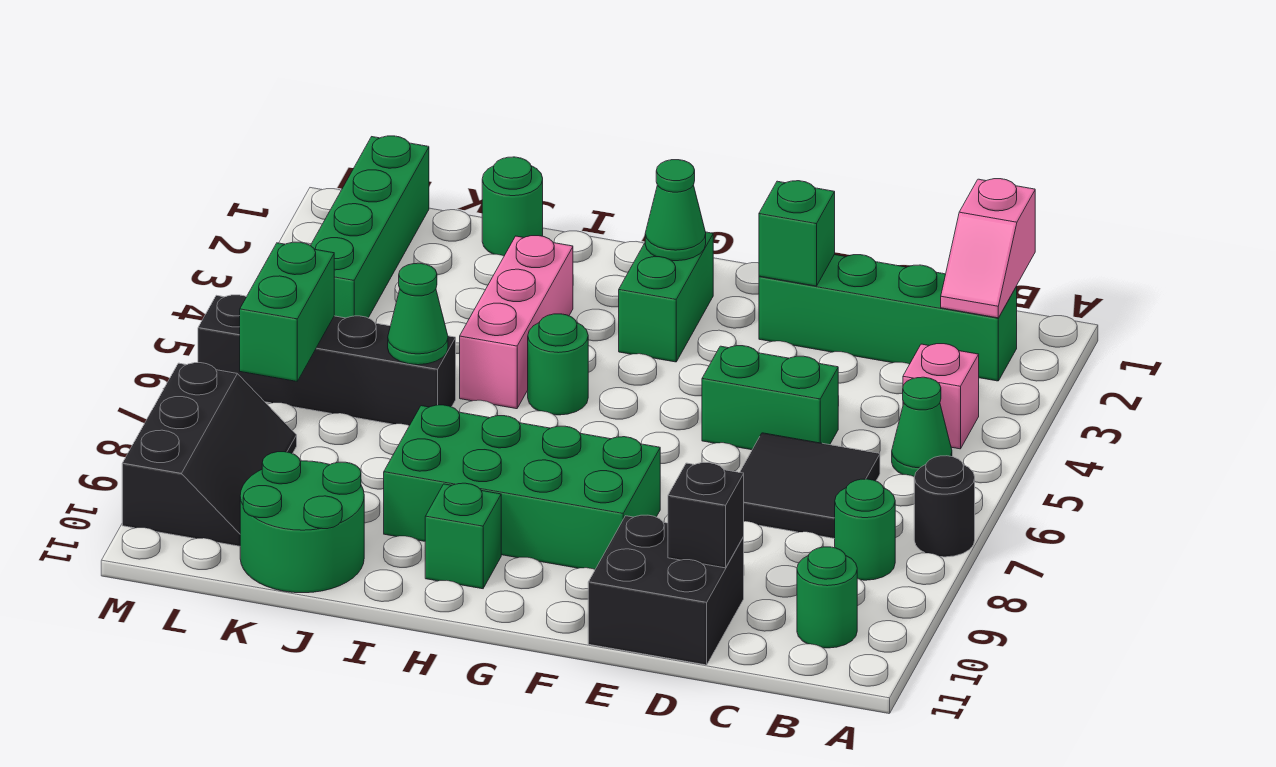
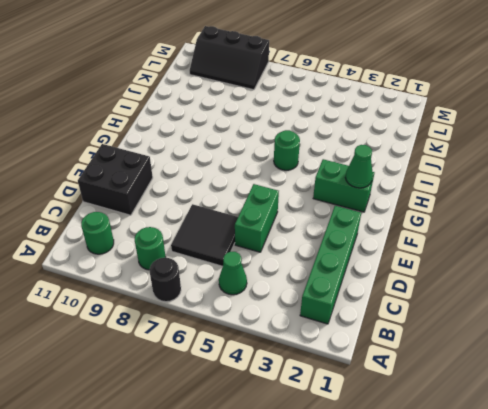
none -> pink brick B4 level 1
none -> green brick F8:I9 level 1
none -> green brick H10 level 1

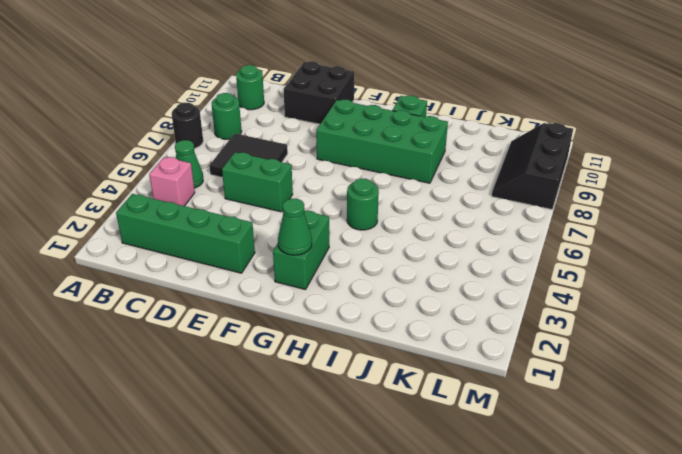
none -> pink brick I3:I5 level 1
none -> green round brick J1 level 1
none -> black brick J6:M6 level 1

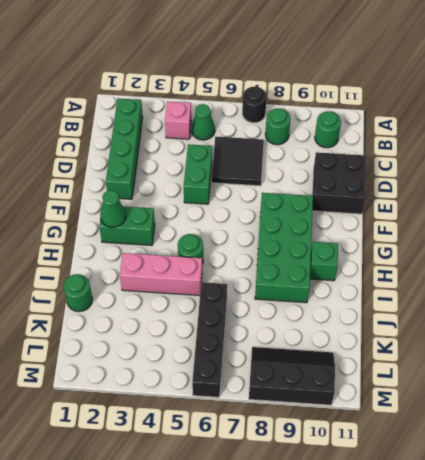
none -> green round brick J10:K11 level 1
none -> green brick L1:L4 level 1
none -> pink slope B1:B2 level 2 top 1

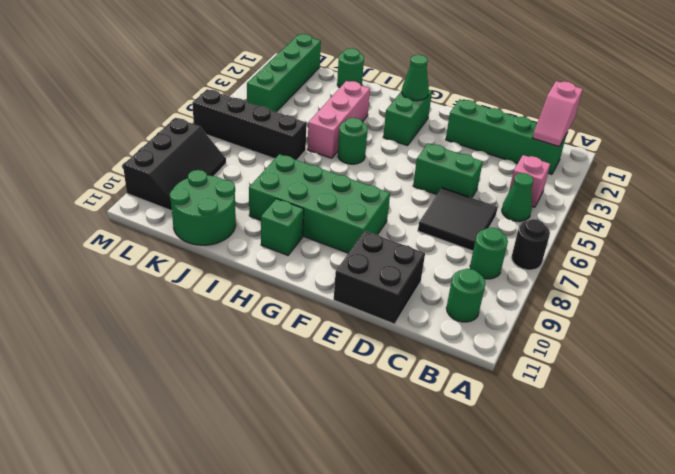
none -> black brick D10 level 2
none -> green brick E2 level 2
none -> green cone J6 level 2

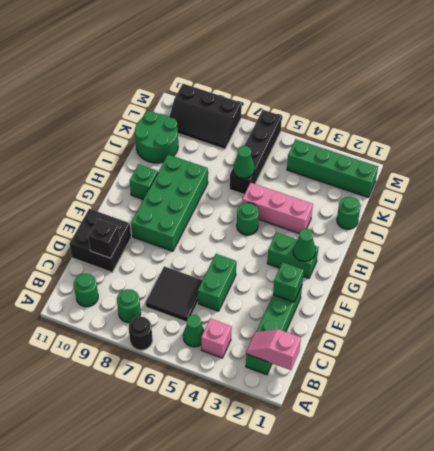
none -> green brick L6:L7 level 2

